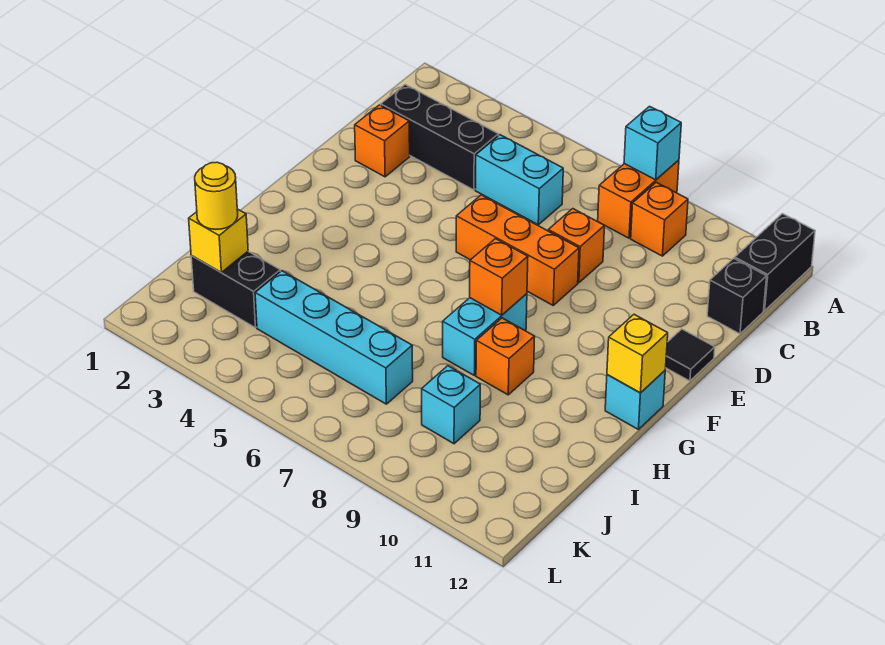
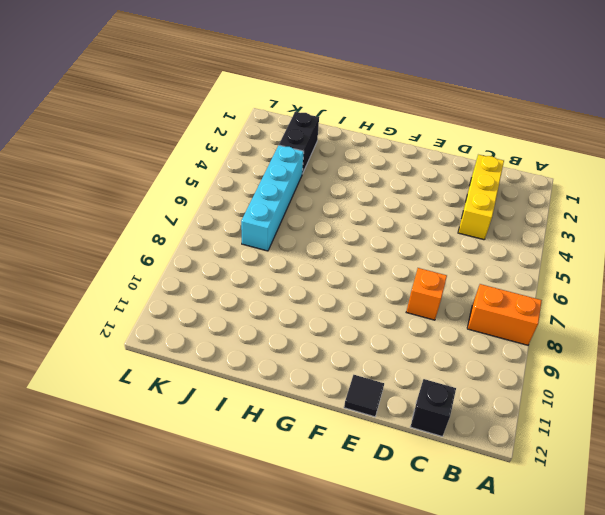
yellow brick C2:C4 level 1 -> black brick C2:C4 level 1
none -> black brick A12:B12 level 1
none -> orange brick B9 level 1
none -> cyan brick C5:C6 level 1

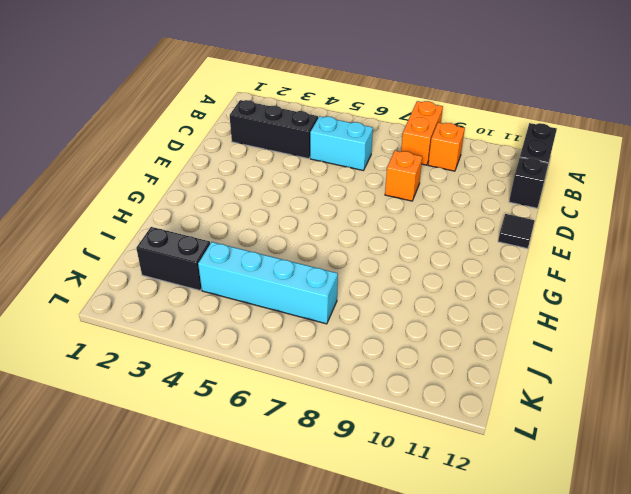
none -> orange brick D2 level 1
none -> orange brick E6:E8 level 1
none -> cyan brick G8:H8 level 1

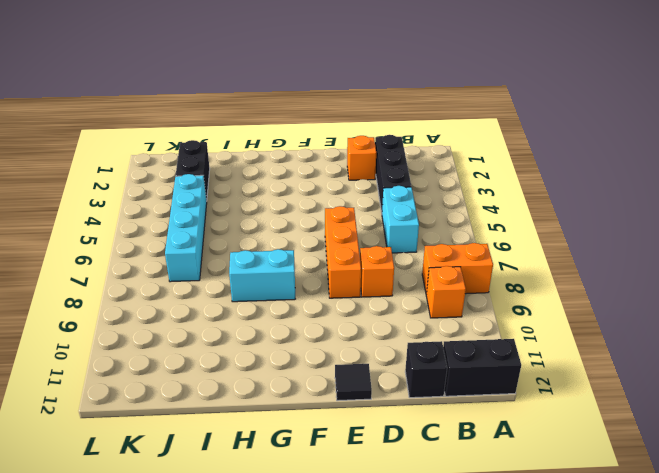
none -> cyan brick G12 level 1
none -> orange brick H9 level 1
none -> cyan brick J9 level 1

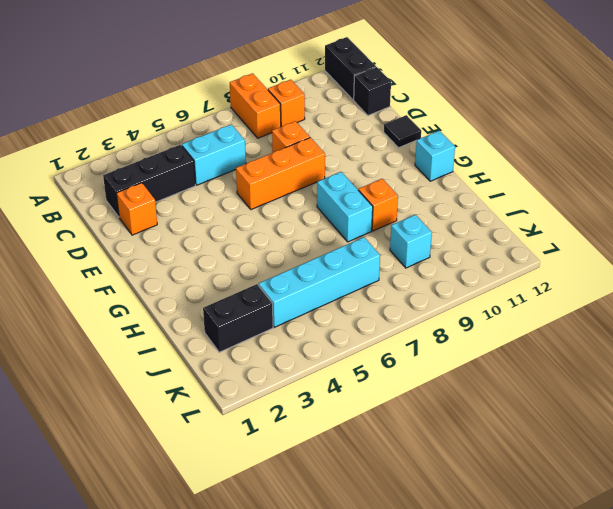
none -> cyan brick A8 level 2
none -> orange brick G8 level 2
none -> yellow brick G12 level 2

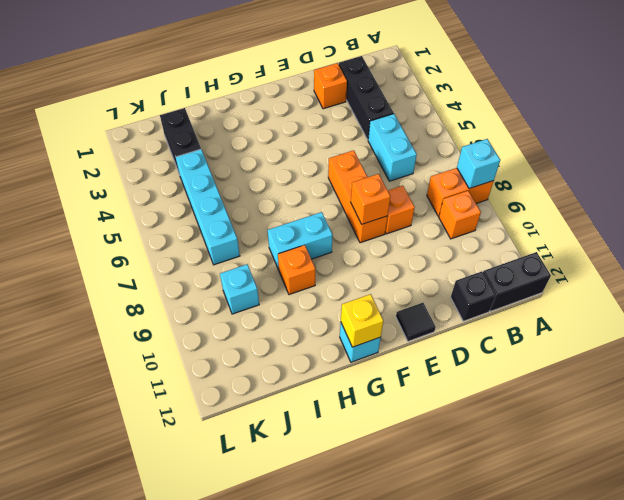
orange brick E8 level 2 -> orange brick G8 level 2
none -> yellow brick J2 level 2
none -> yellow round brick J2 level 3

